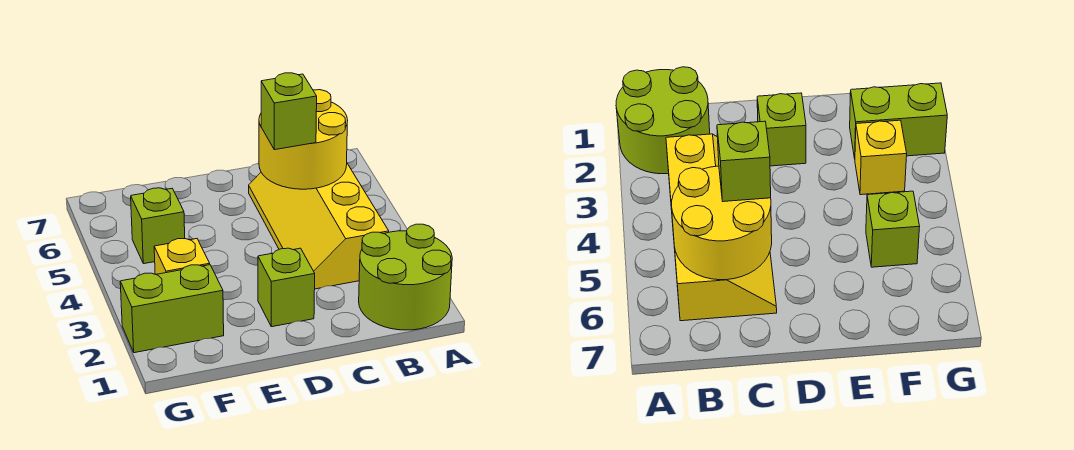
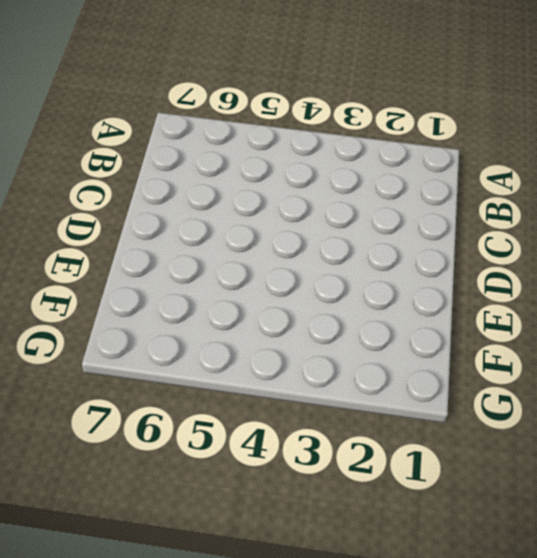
none -> lime round brick A1:B2 level 1
none -> yellow slope B3:C6 level 1 top B

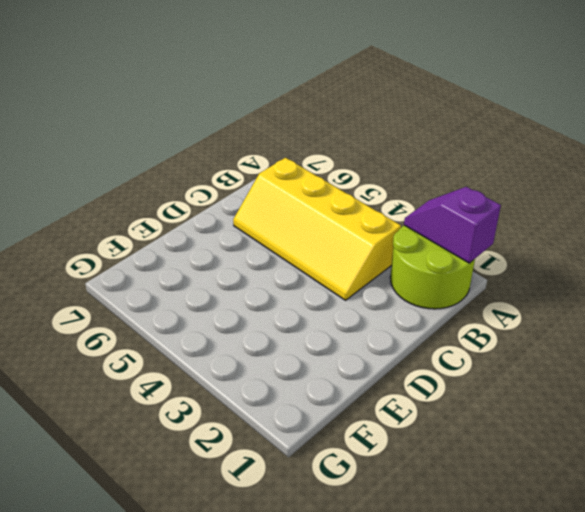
purple slope A1:A2 level 2 top 1 -> none
none -> lime brick D2 level 1
none -> lime brick F2:G2 level 1

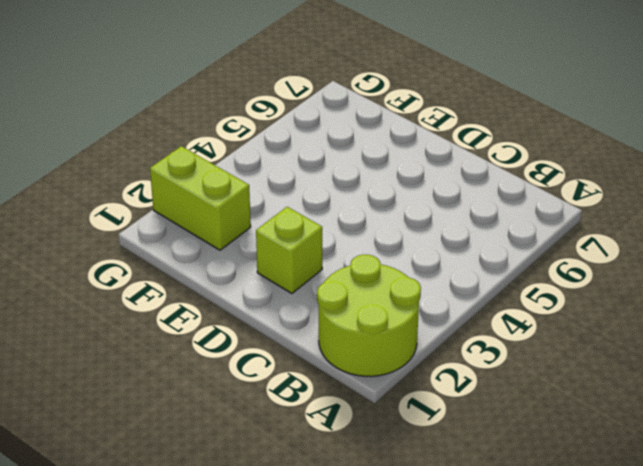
none -> yellow slope B3:C6 level 1 top B
none -> yellow brick F3 level 1

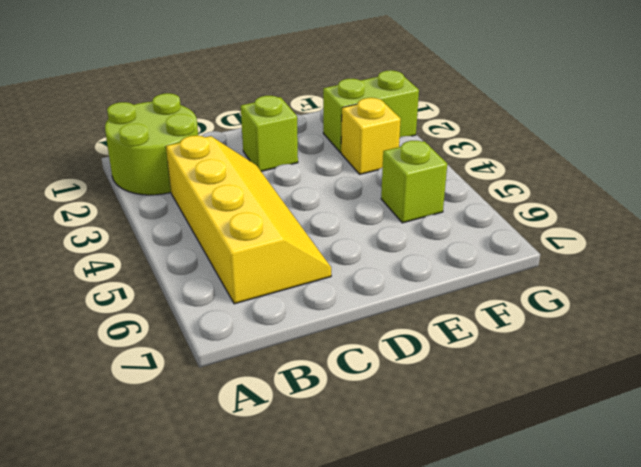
none -> yellow round brick B5:C6 level 2
none -> lime brick C5 level 3

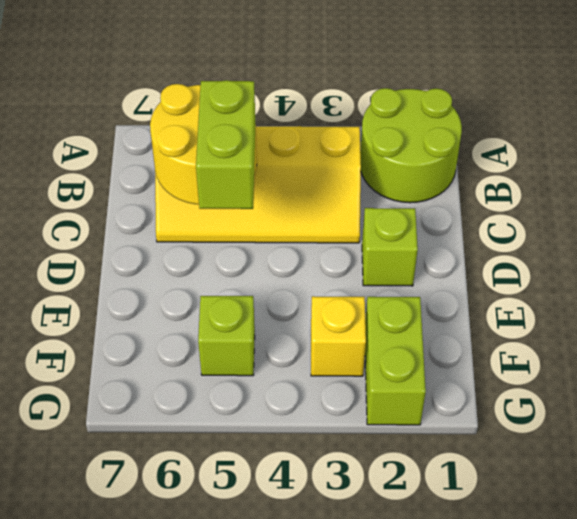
lime brick C5:D5 level 3 -> lime brick C5 level 3

